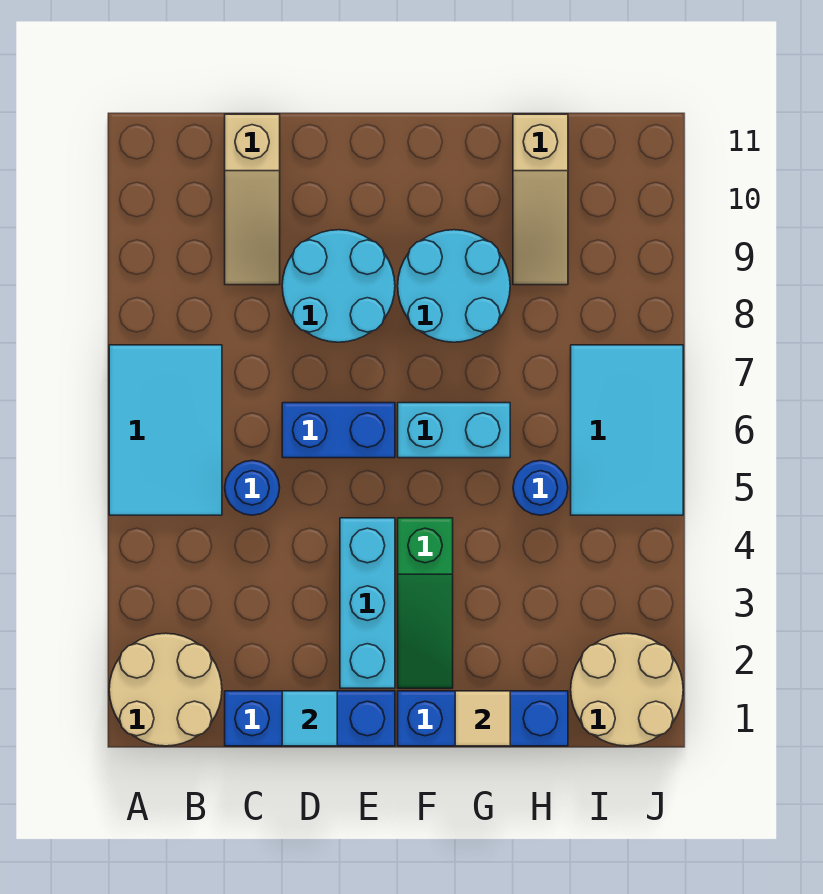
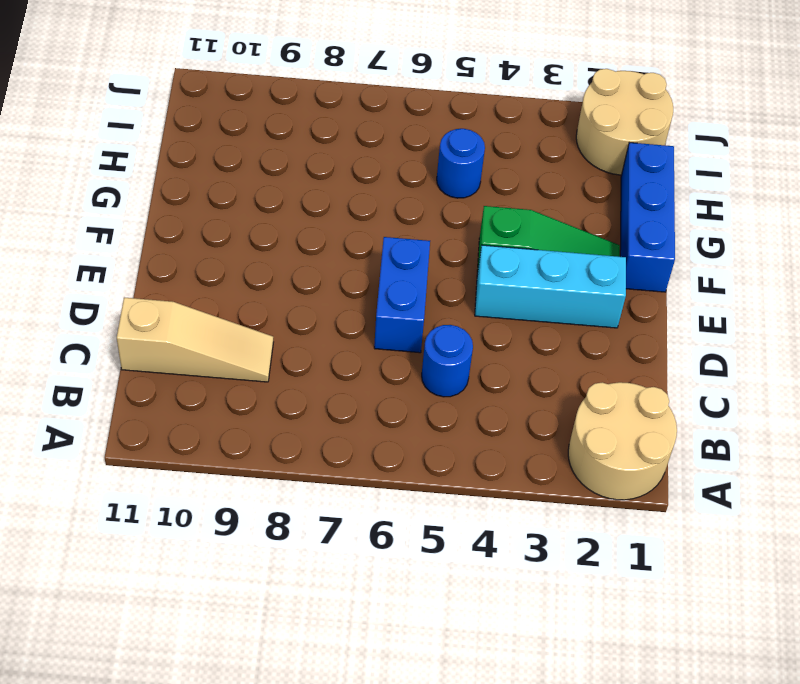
none -> cyan tile A5:B7 level 1
none -> blue brick C1:E1 level 1
none -> cyan round brick D8:E9 level 1

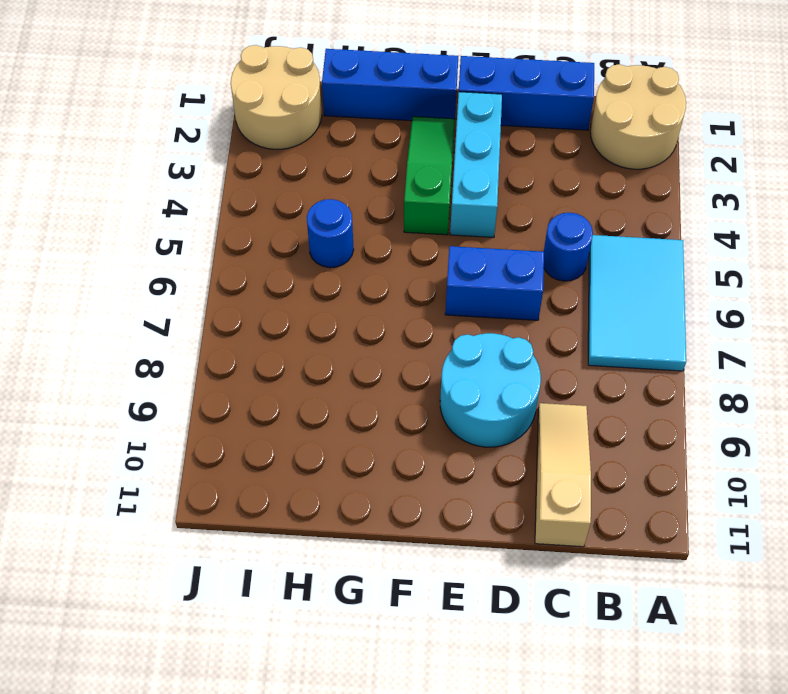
none -> cyan brick F6:G6 level 1
none -> cyan round brick F8:G9 level 1
none -> tan slope H9:H11 level 1 top 11

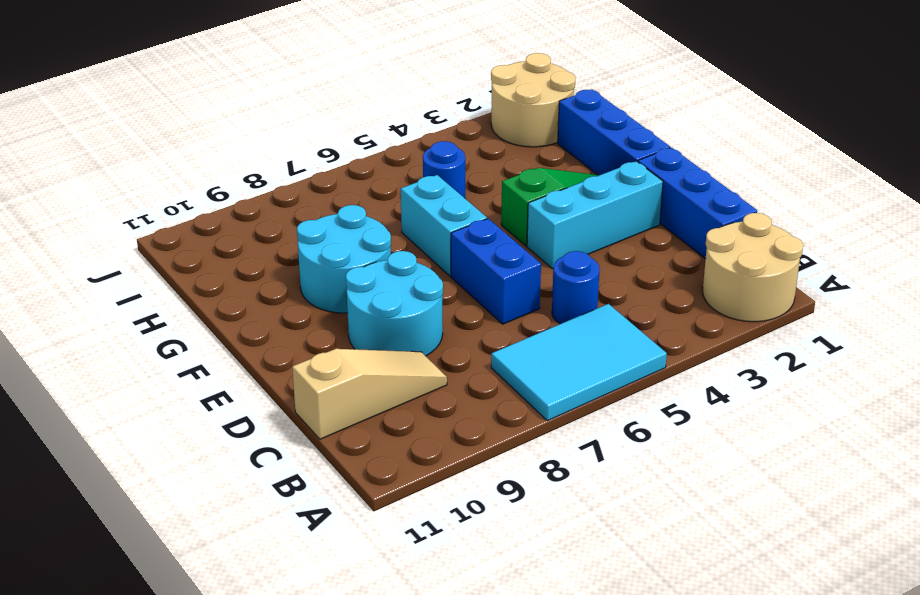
none -> tan slope H9:H11 level 1 top 11
none -> cyan tile I5:J7 level 1
none -> cyan tile D1 level 2

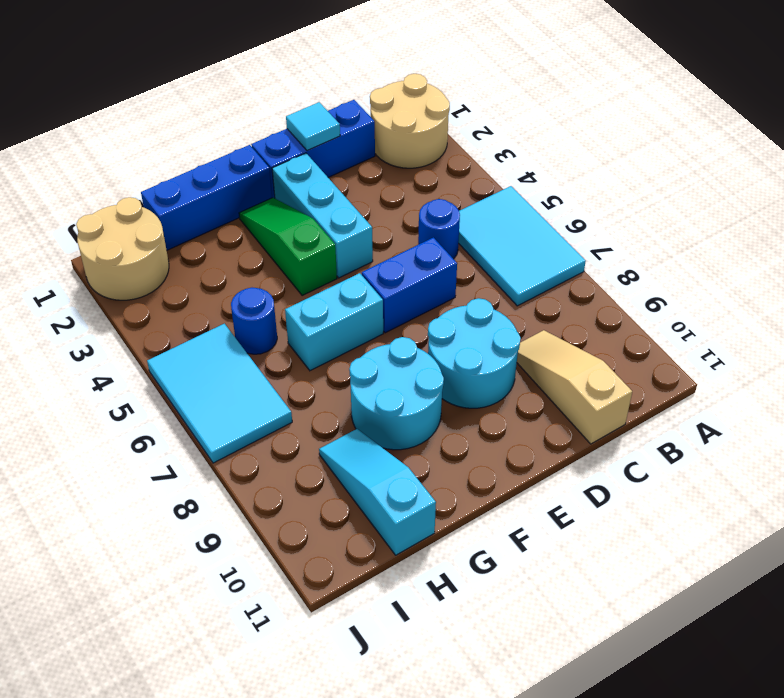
cyan slope H9:H11 level 1 top 11 -> tan slope H9:H11 level 1 top 11
none -> tan tile G1 level 2

